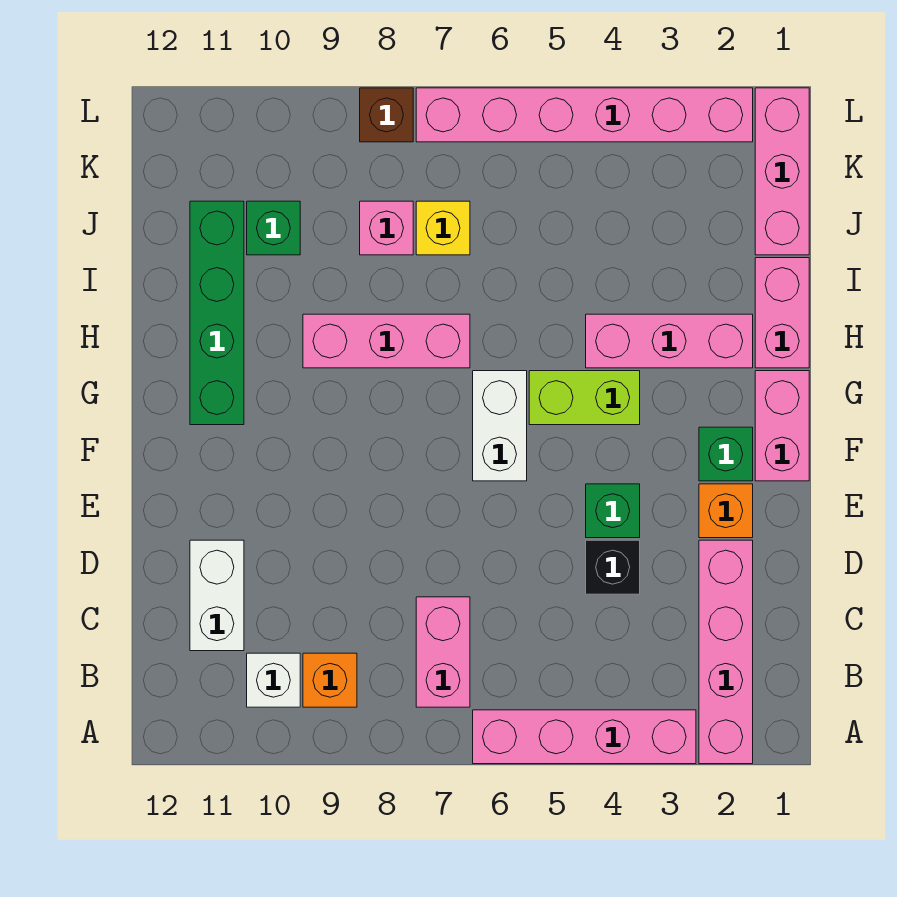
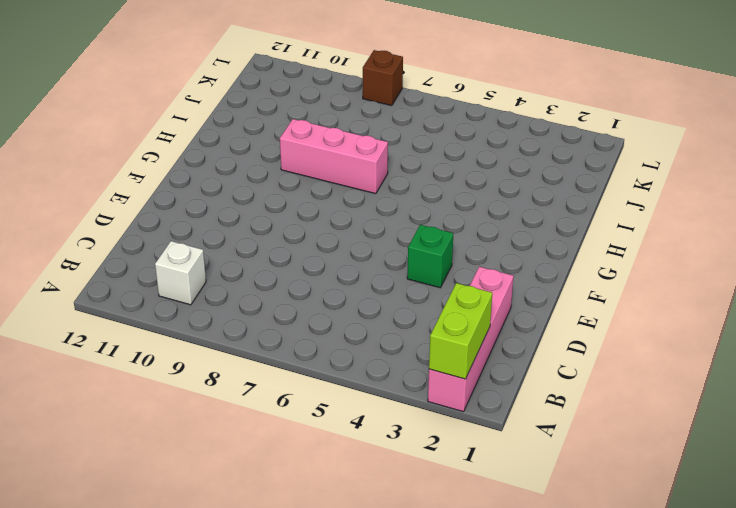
lime brick A2:B2 level 2 -> lime brick G4:G5 level 1
none -> pink brick A3:A6 level 1
none -> pink brick B7:C7 level 1
none -> orange brick B9 level 1

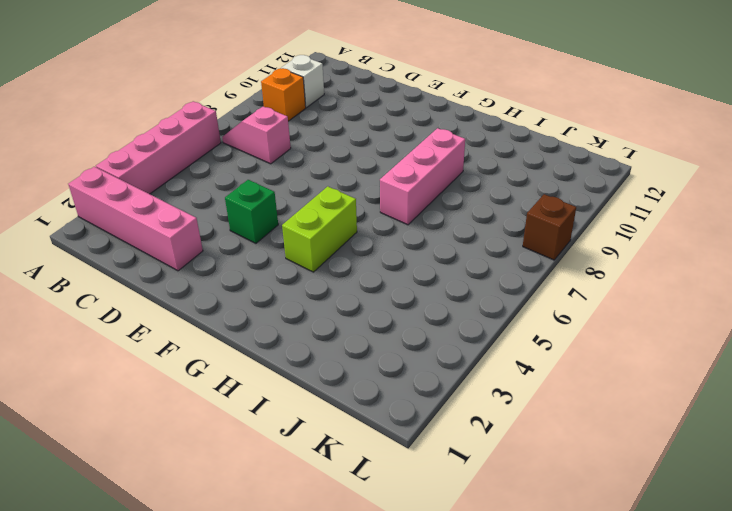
pink slope B7:C7 level 1 top C -> pink brick B7:C7 level 1
none -> white brick C11:D11 level 1
none -> black brick D4 level 1
none -> orange brick E2 level 1

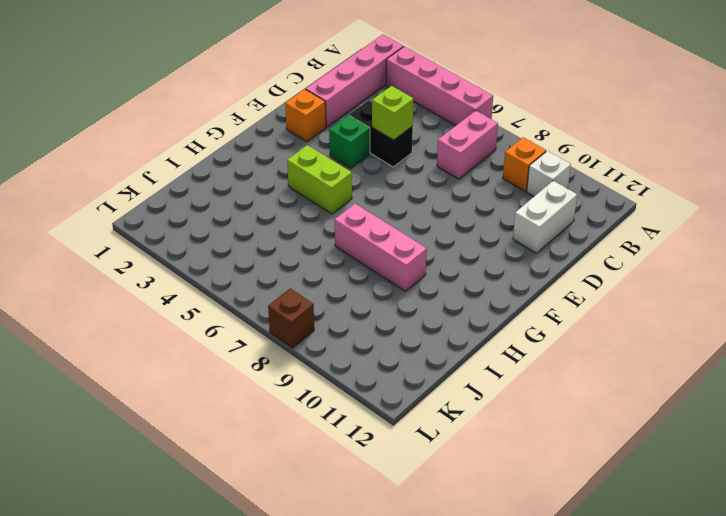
black brick D4:D5 level 1 -> black brick D4 level 1
lime brick D5 level 2 -> none
none -> pink brick F1:G1 level 1
none -> green brick F2 level 1
none -> white brick F6:G6 level 1

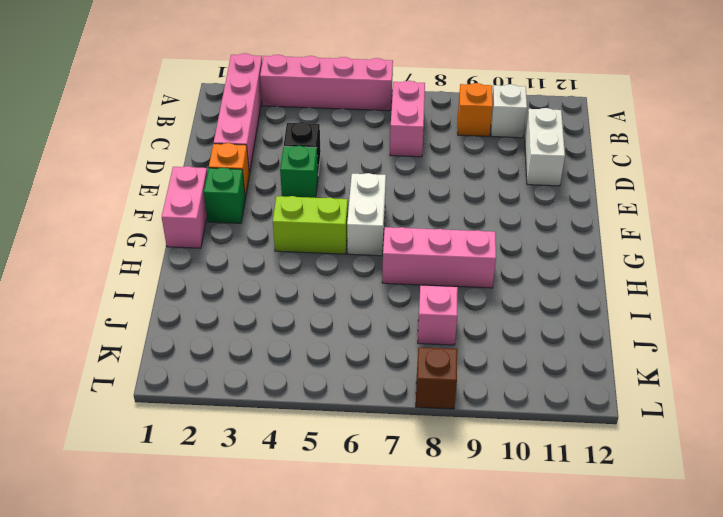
none -> green brick G11:J11 level 1
none -> pink brick H1:I1 level 1
none -> pink brick H2:H4 level 1

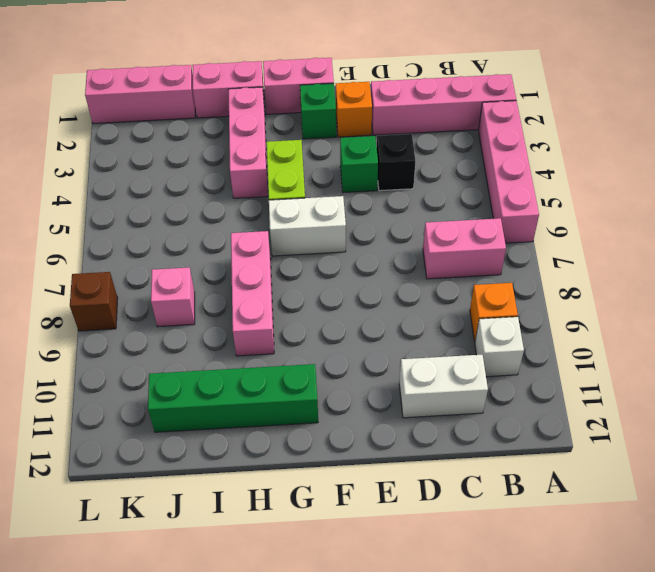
none -> yellow brick J7 level 1
none -> green brick J10 level 1
none -> pink brick L2:L7 level 1

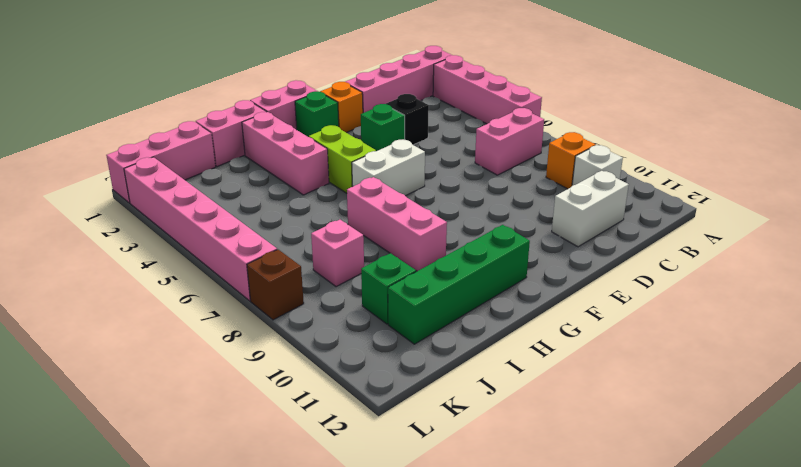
none -> yellow brick J7 level 1

